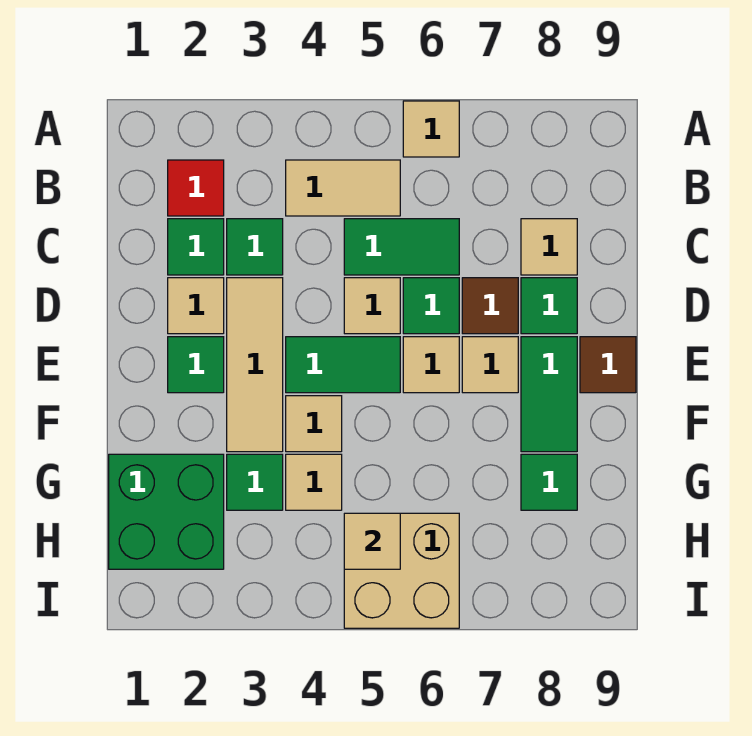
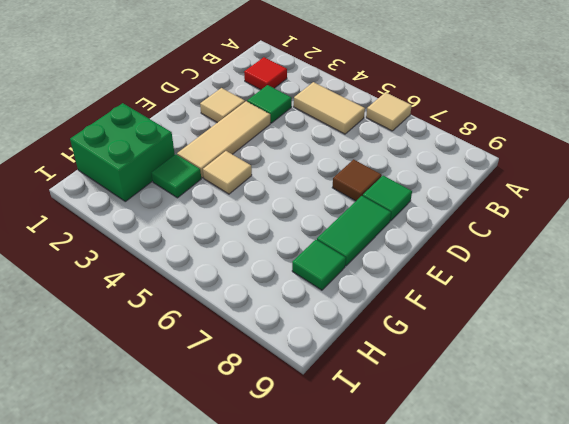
none -> green tile C2 level 1
none -> green tile C5:C6 level 1
none -> tan tile C8 level 1

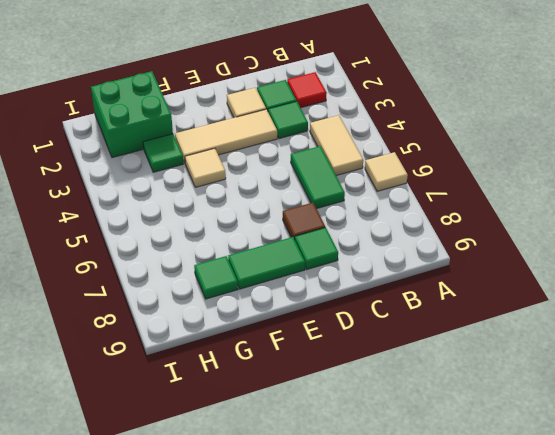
none -> tan tile C8 level 1
none -> tan tile D5 level 1
none -> green tile D6 level 1

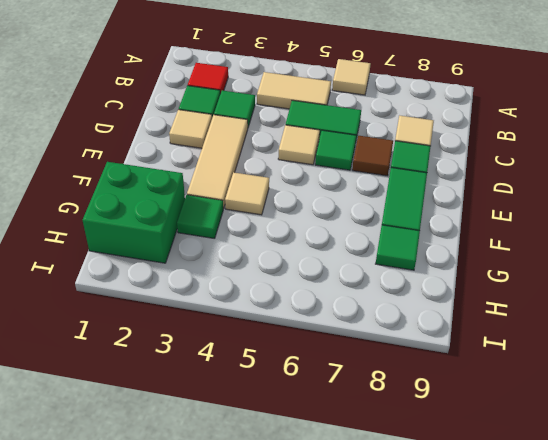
none -> green tile E2 level 1
none -> green tile E4:E5 level 1
none -> tan tile E6 level 1

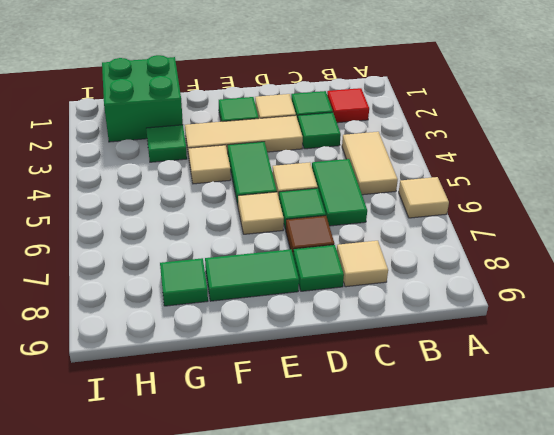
none -> tan tile E7 level 1
none -> brown tile E9 level 1
none -> tan tile G4 level 1

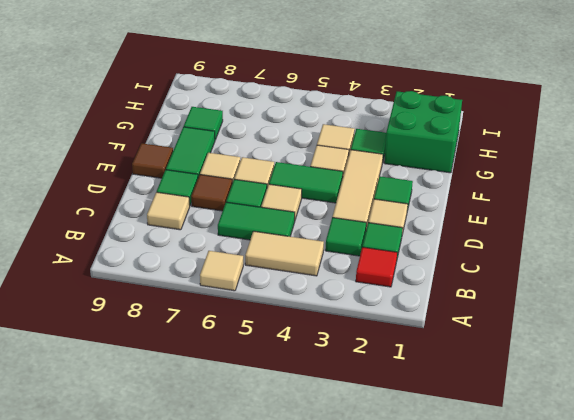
none -> tan brick H5:I6 level 1
none -> tan tile H5 level 2

